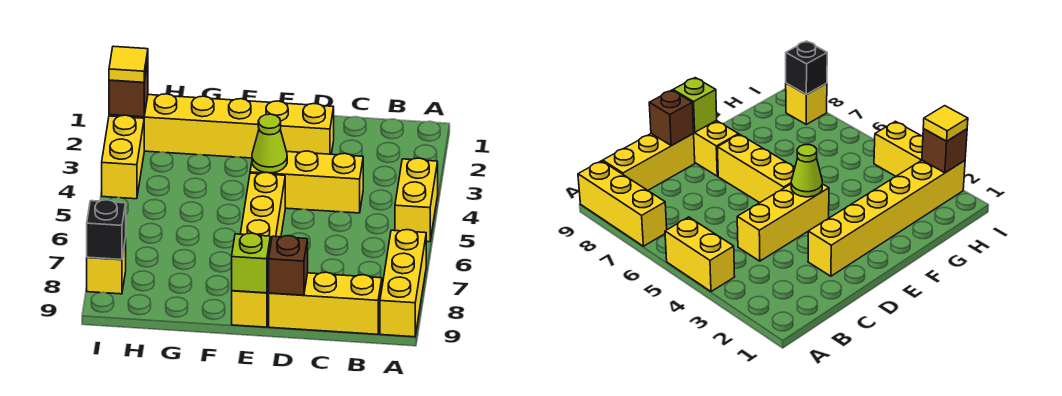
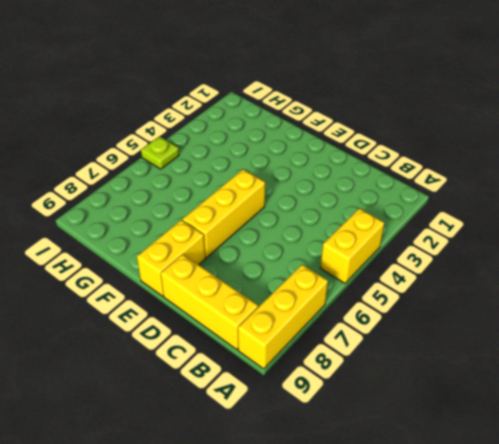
lime plate I5 level 1 -> none
none -> yellow brick C4:E4 level 1
none -> yellow brick D2:I2 level 1
none -> yellow brick I3:I4 level 1

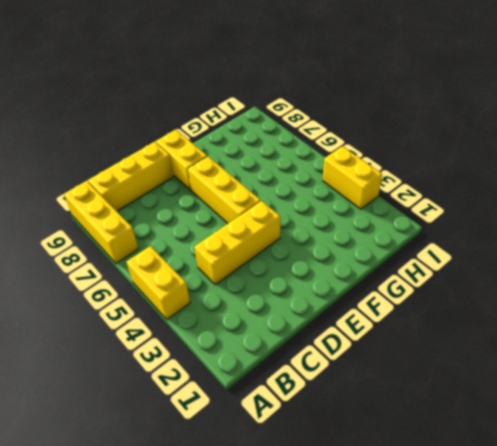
none -> yellow brick D2:I2 level 1
none -> yellow brick I8 level 1
none -> brown brick D9 level 2

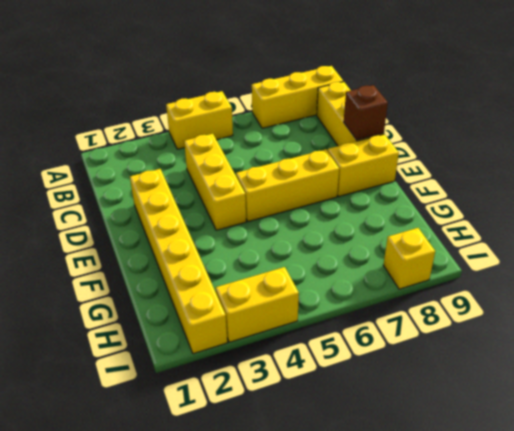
none -> lime cone E4 level 2
none -> lime brick E9 level 2
none -> brown brick I2 level 2

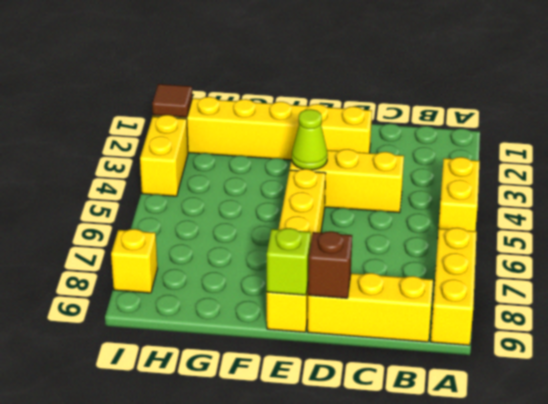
brown tile I2 level 2 -> brown brick I2 level 2
none -> black brick I8 level 2
none -> yellow tile I2 level 3

